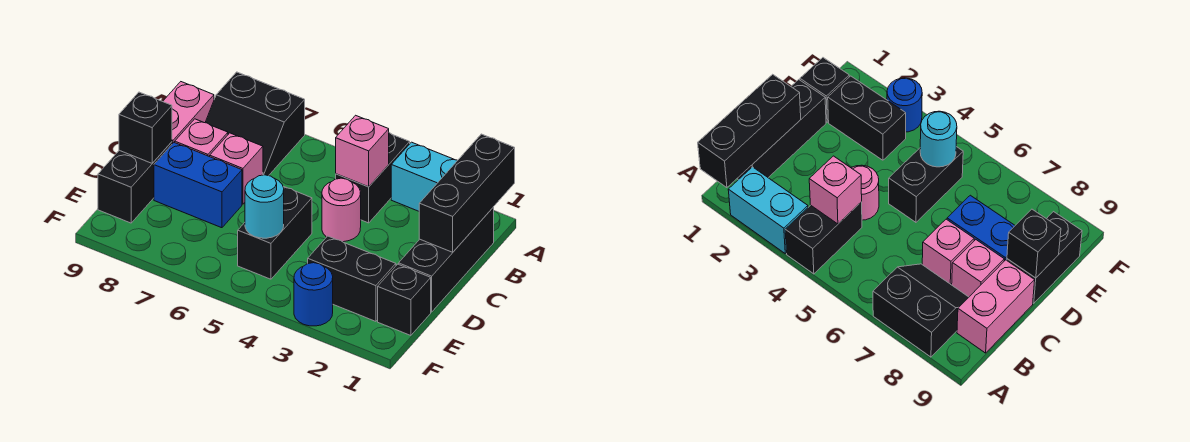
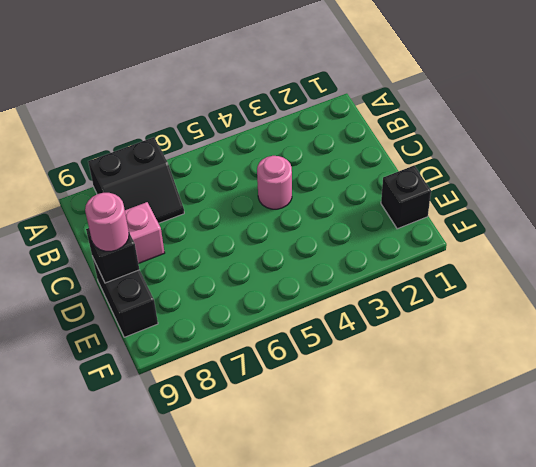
pink round brick D9 level 3 -> none
none -> cyan brick A2:A3 level 1
none -> black brick A4:B4 level 1
none -> black brick B1:D1 level 1

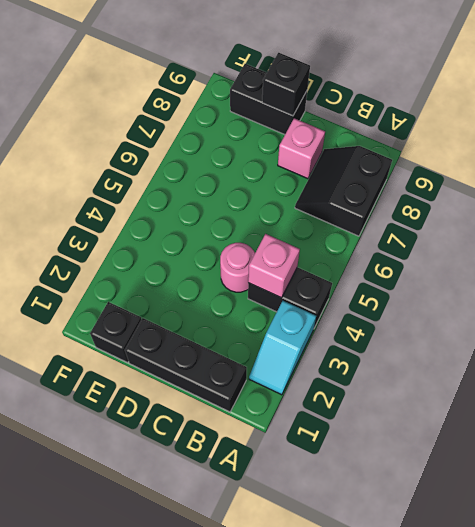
cyan slope A2:A3 level 1 top 3 -> cyan brick A2:A3 level 1
none -> pink brick B9:C9 level 1
none -> pink brick C7 level 1
none -> black brick D5:E5 level 1

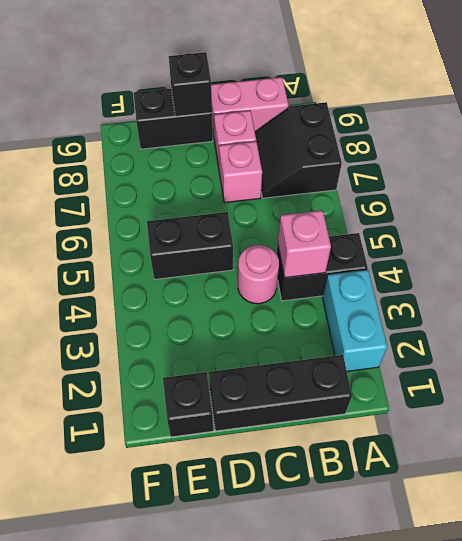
none -> blue brick D7:D8 level 1
none -> black brick E2:E3 level 1
none -> blue round brick F3 level 1

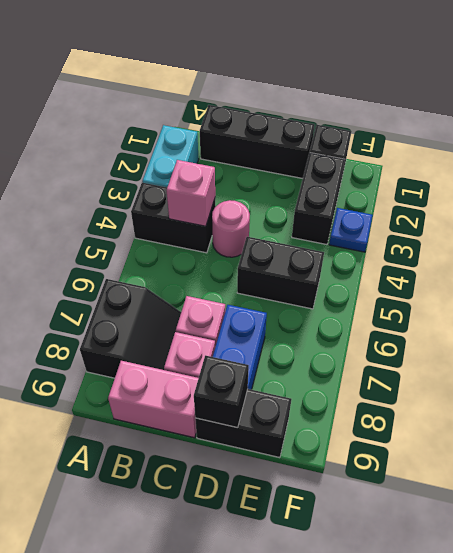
blue plate F3 level 1 -> blue round brick F3 level 1
none -> black brick A1:C1 level 2
none -> cyan round brick E5 level 2

